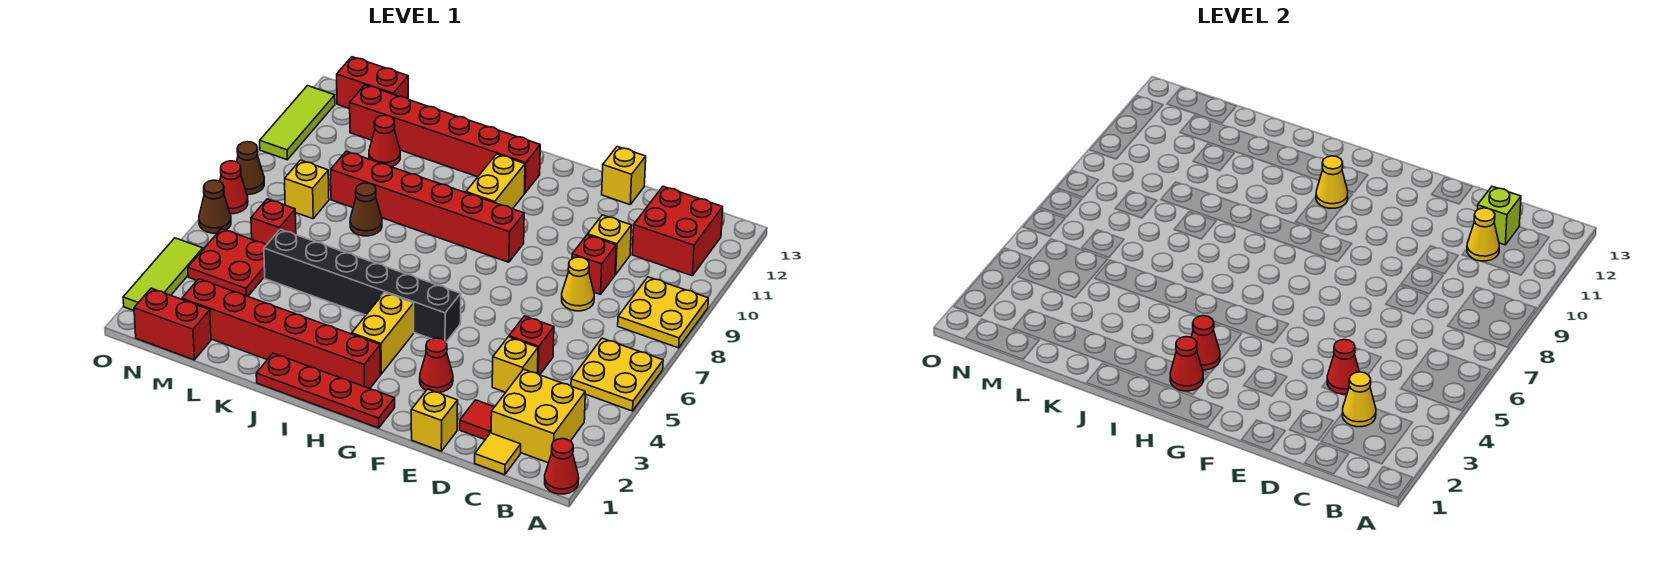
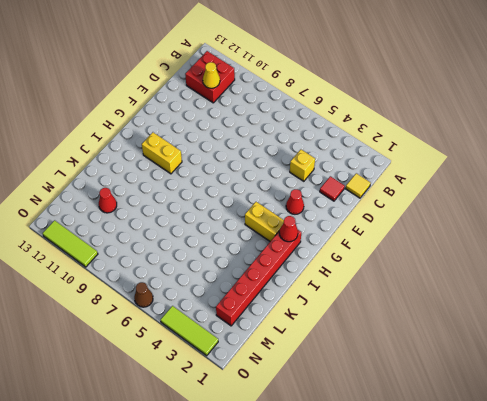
none -> red cone A1 level 1
none -> yellow plate A5:B6 level 1
none -> yellow plate A8:B9 level 1
none -> yellow brick B2:C3 level 1

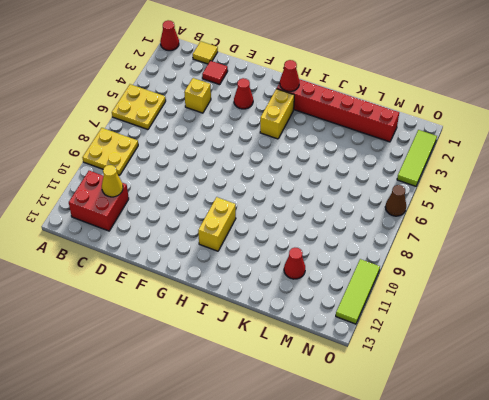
none -> yellow brick B2:C3 level 1
none -> red brick D5 level 1
none -> yellow cone D8 level 1
none -> red brick D9 level 1

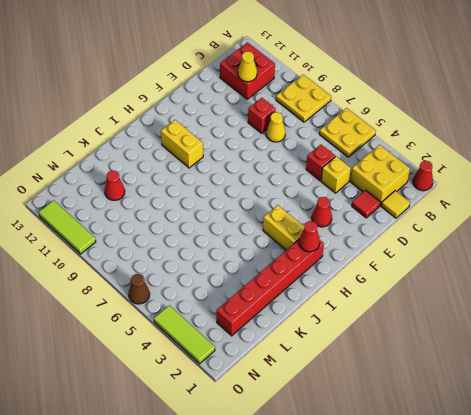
none -> yellow brick D10 level 1
none -> yellow brick E1 level 1
none -> yellow brick E13 level 1
none -> red plate G1:J1 level 1

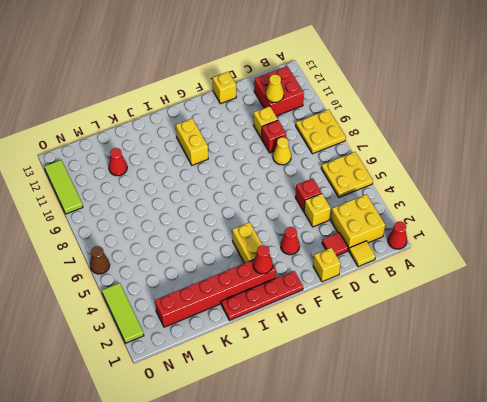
none -> black brick G5:L5 level 1
none -> red brick G9:L9 level 1
none -> red brick H12:M12 level 1
none -> brown cone K8 level 1

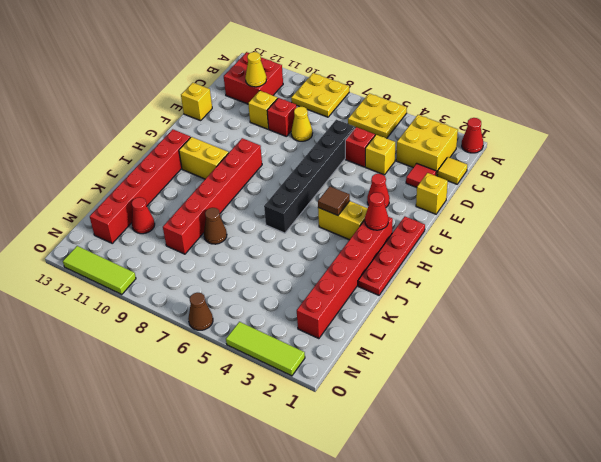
black brick D6:I6 level 1 -> black brick G5:L5 level 1
brown tile H4 level 2 -> none
none -> red brick M1:N1 level 1
none -> red plate M4:N5 level 1
none -> red brick M6 level 1
none -> yellow brick M8 level 1

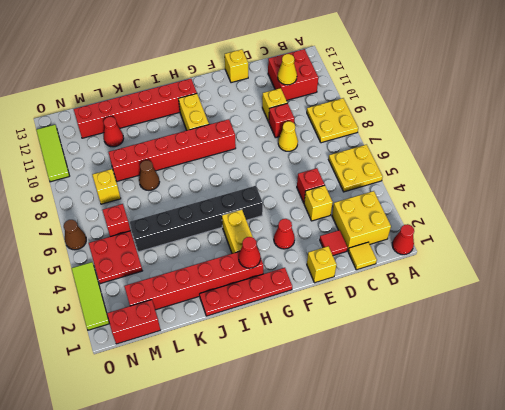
none -> red brick M13:N13 level 1
none -> red cone O7 level 1
none -> brown cone O8 level 1
none -> yellow cone C3 level 2

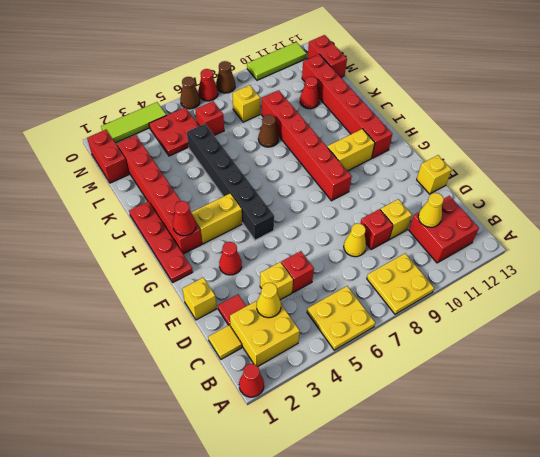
none -> lime brick C12 level 2
none -> red cone D4 level 2
none -> red cone H3 level 2
none -> yellow cone H11 level 2

